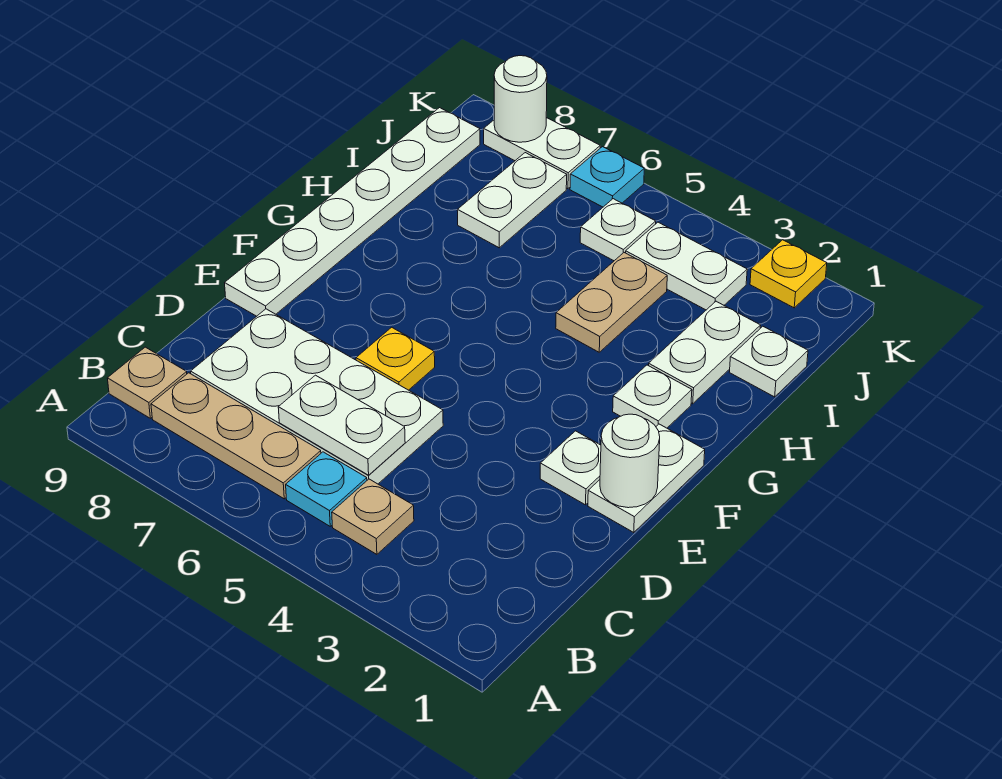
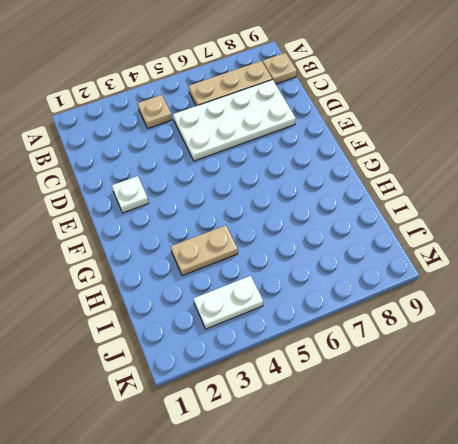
tan plate H3:H4 level 1 -> tan plate H4:I4 level 1
none -> cyan plate B5 level 1
none -> white plate E1:F1 level 1
none -> yellow plate E6 level 1

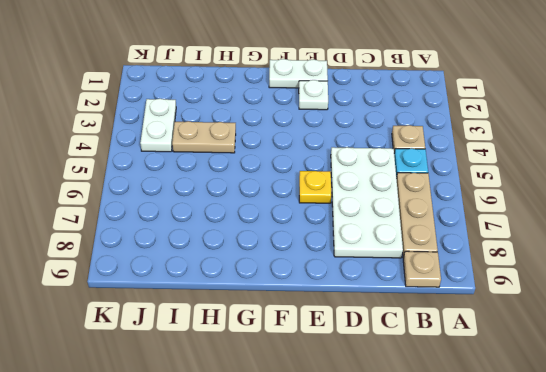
none -> white plate E9:J9 level 1
none -> white plate G2 level 1
none -> white plate H2:I2 level 1

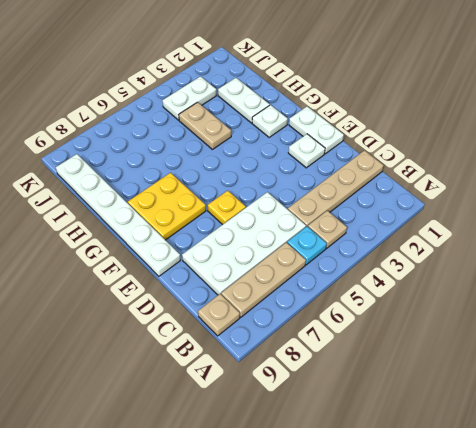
tan plate C1:C4 level 1 -> none
yellow plate F7:G8 level 1 -> none
none -> white plate I1 level 1
none -> white plate I7:J7 level 1
none -> white plate J5 level 1

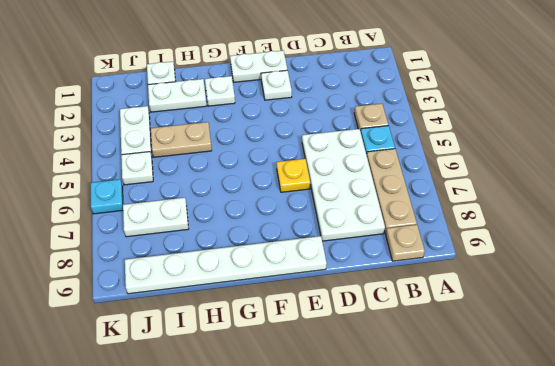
none -> yellow plate K2 level 1
none -> white plate K7:K8 level 1
none -> white plate C5:C6 level 2

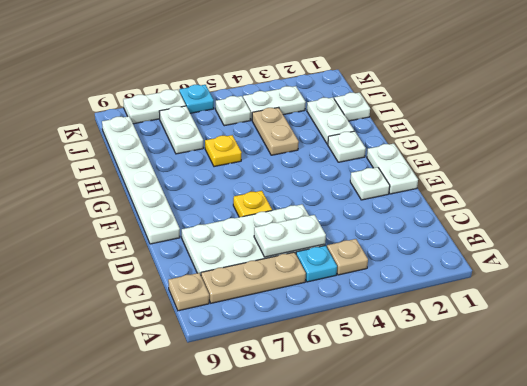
yellow plate H6 level 1 -> yellow plate K2 level 1
none -> white round brick E1 level 2
none -> white round brick K8 level 2

